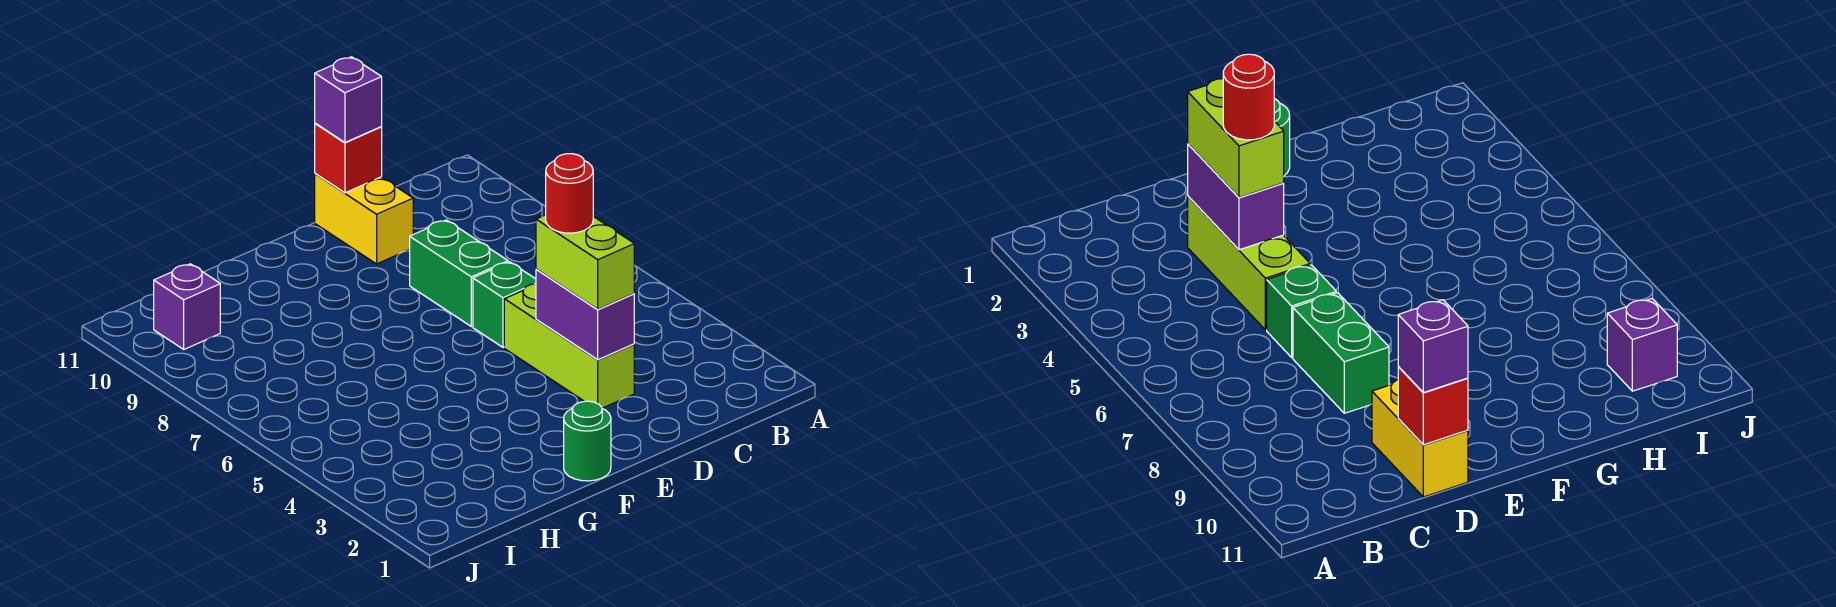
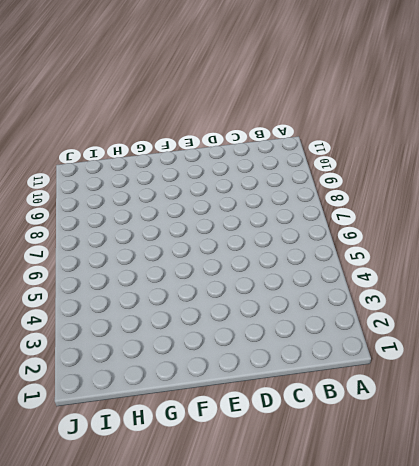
none -> lime brick D3:D5 level 1
none -> green brick D6 level 1

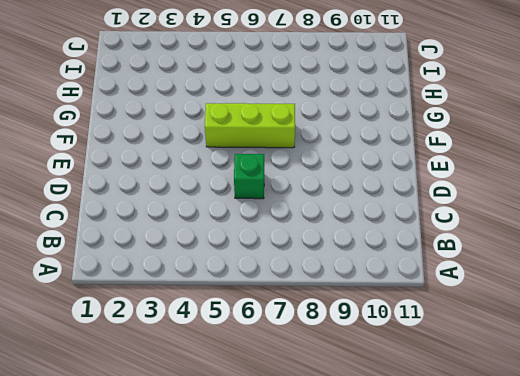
lime brick F5:F7 level 1 -> lime brick D3:D5 level 1
none -> green brick D7:D8 level 1
none -> yellow brick D10:D11 level 1

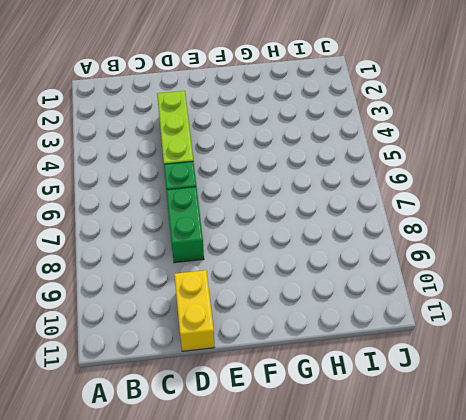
none -> green round brick F1 level 1
none -> purple brick I10 level 1

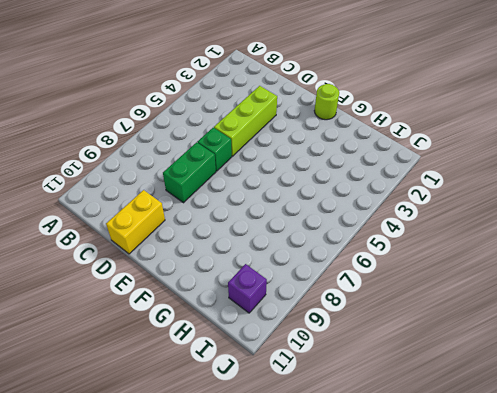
lime round brick F1 level 1 -> green round brick F1 level 1
none -> purple brick D3:D4 level 2
none -> red brick D11 level 2

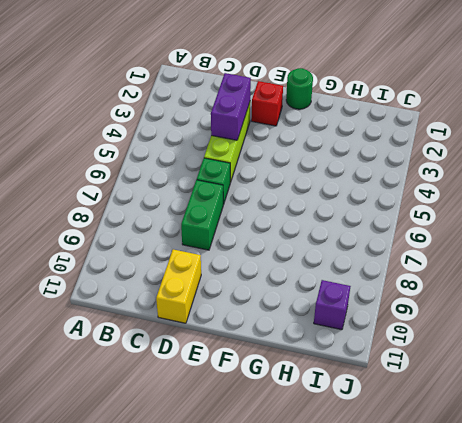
red brick E2 level 1 -> red brick D11 level 2
none -> lime brick D3:D4 level 3
none -> purple brick D11 level 3

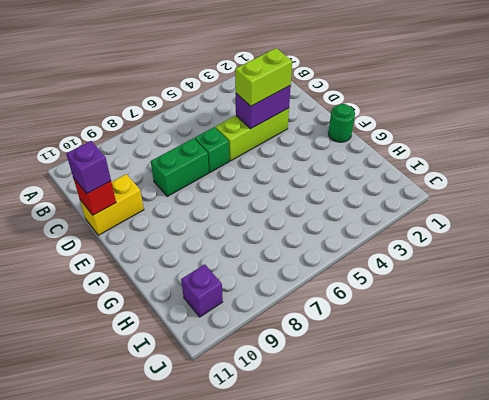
none -> red round brick D4 level 4

